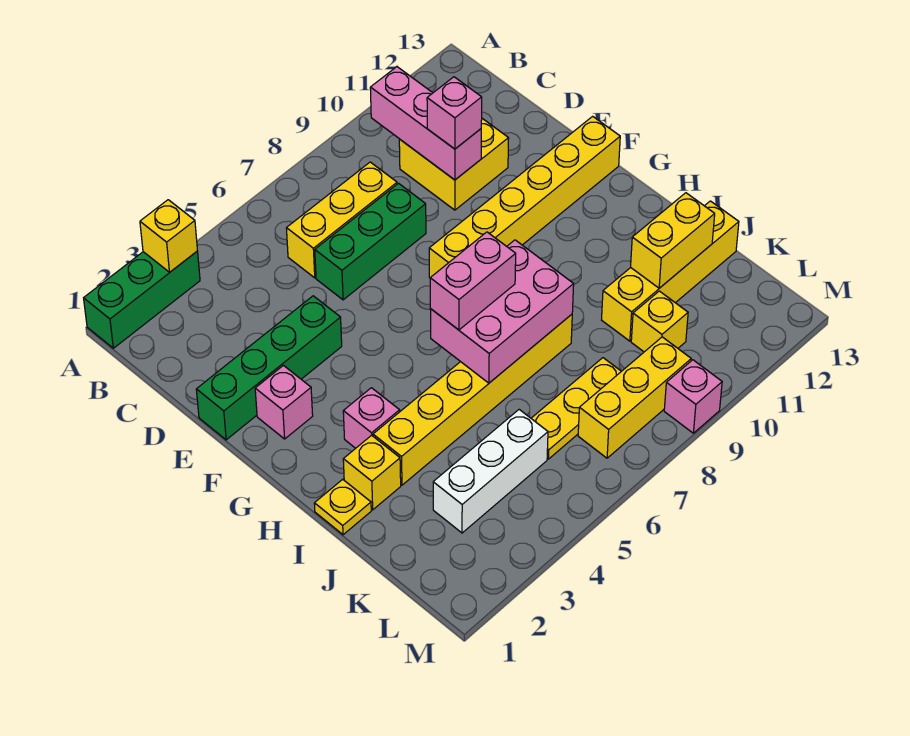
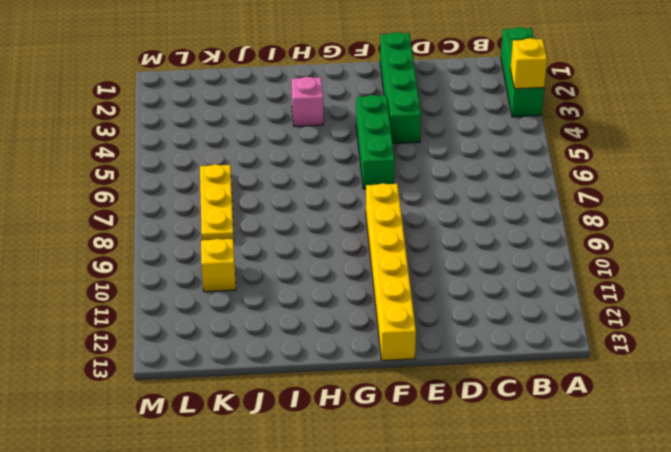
green brick F4:F6 level 1 -> green brick D6:D8 level 1
none -> yellow brick C6:C8 level 1
none -> yellow brick C10:D11 level 1
none -> pink brick F2 level 1

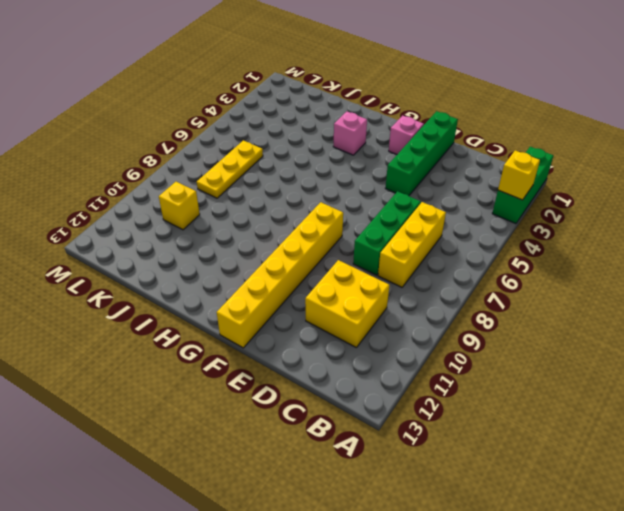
none -> yellow plate I1 level 1
none -> yellow brick I2 level 1
none -> yellow brick I3:I8 level 1

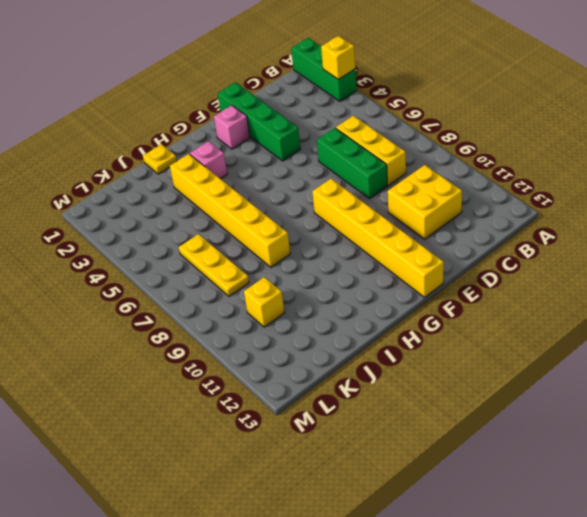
none -> yellow brick I2 level 1
none -> yellow brick J10:J13 level 1
none -> white brick K3:K5 level 1

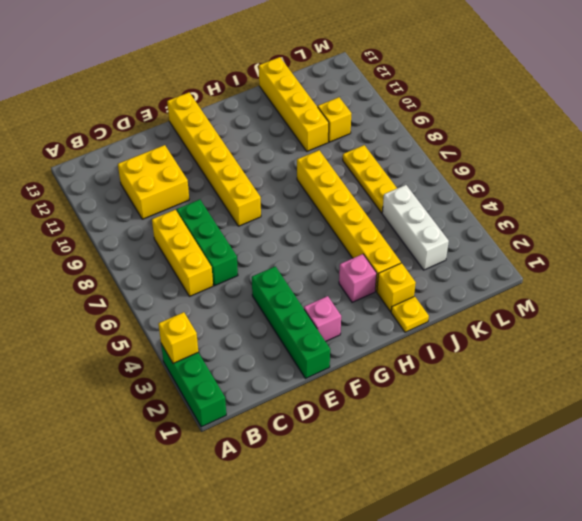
none -> yellow brick L7:L9 level 1
none -> pink brick M9 level 1
none -> pink brick B10:D10 level 2

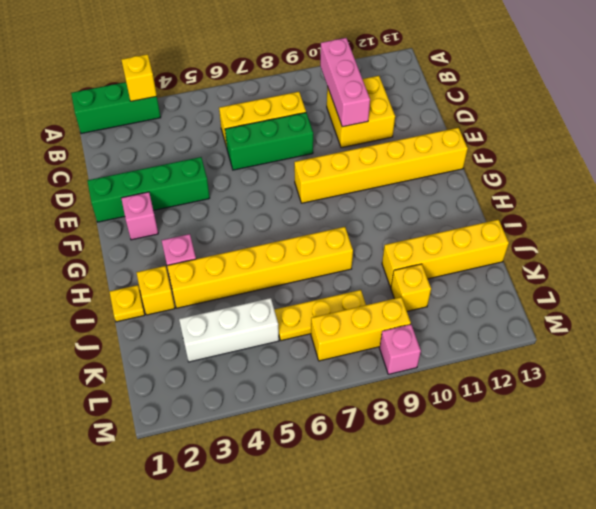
none -> pink brick H6:I8 level 2
none -> yellow brick J11:J12 level 2
none -> pink brick D10 level 3

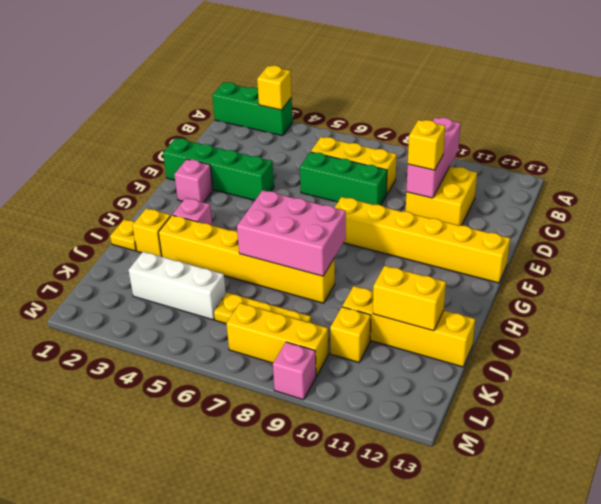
yellow brick D10 level 3 -> pink brick D10 level 3
none -> pink brick H6:H7 level 3

